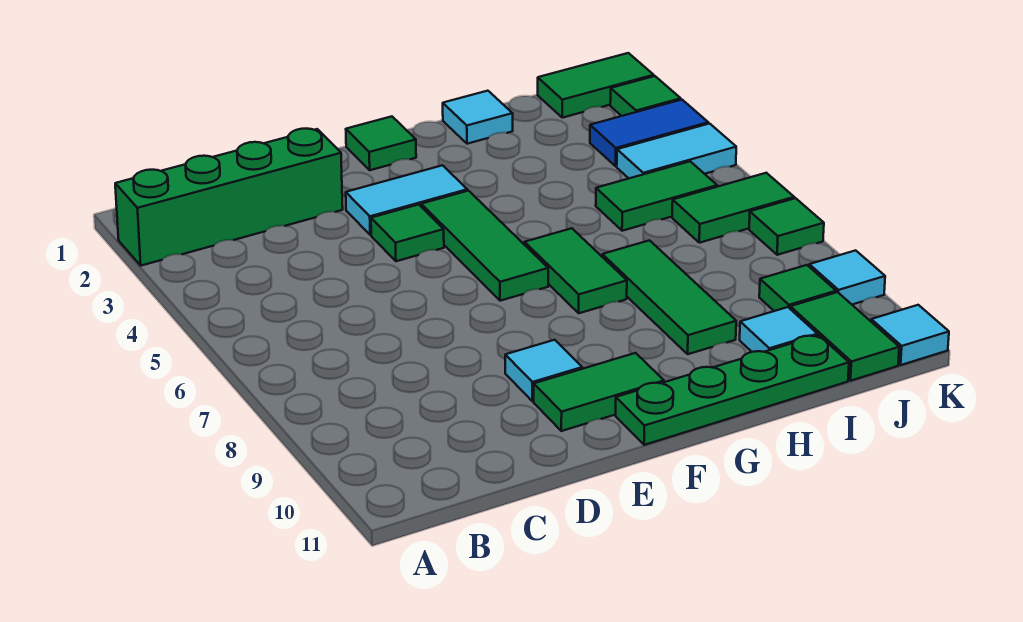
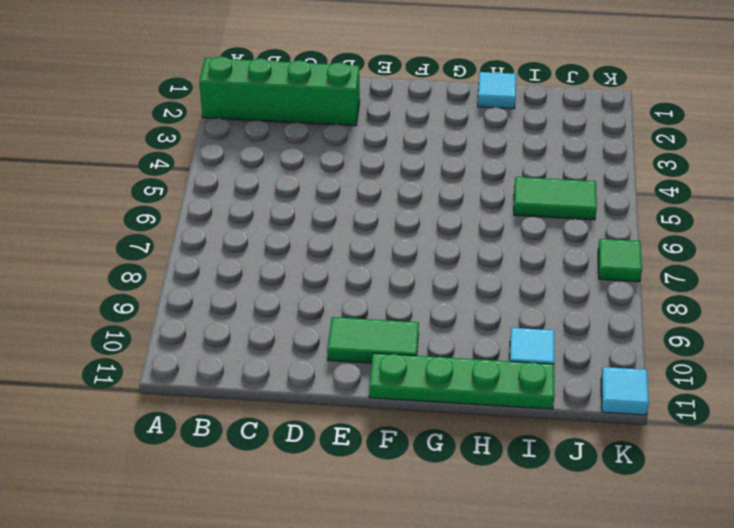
none -> cyan tile E3:F3 level 1
none -> green tile E4 level 1
none -> cyan tile E9 level 1

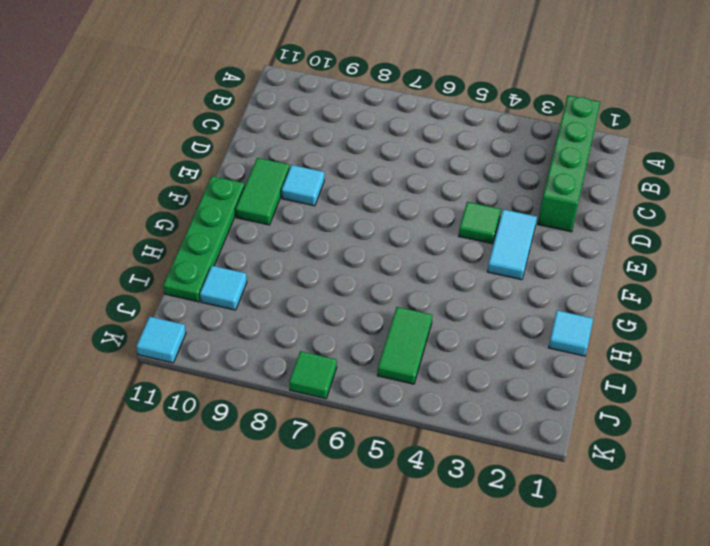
none -> green tile F1 level 1
none -> green tile F4:F6 level 1
none -> green tile G6:G7 level 1

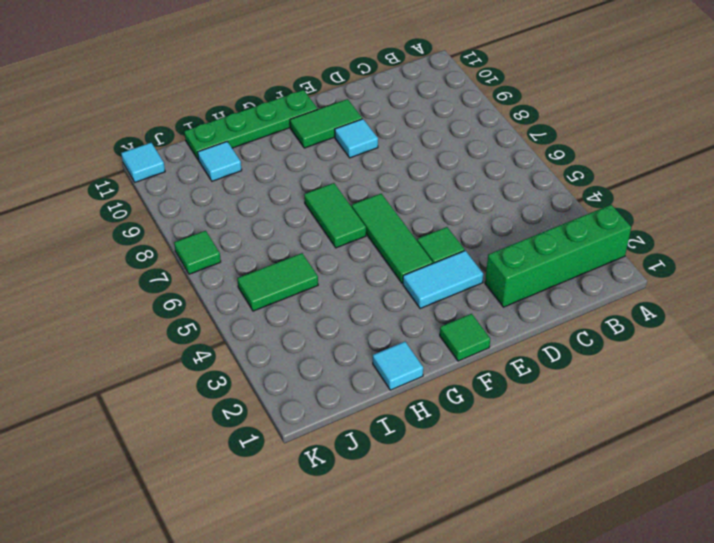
none -> green tile H7:H9 level 1
none -> green tile J1:K1 level 1
none -> blue tile J3:K3 level 1

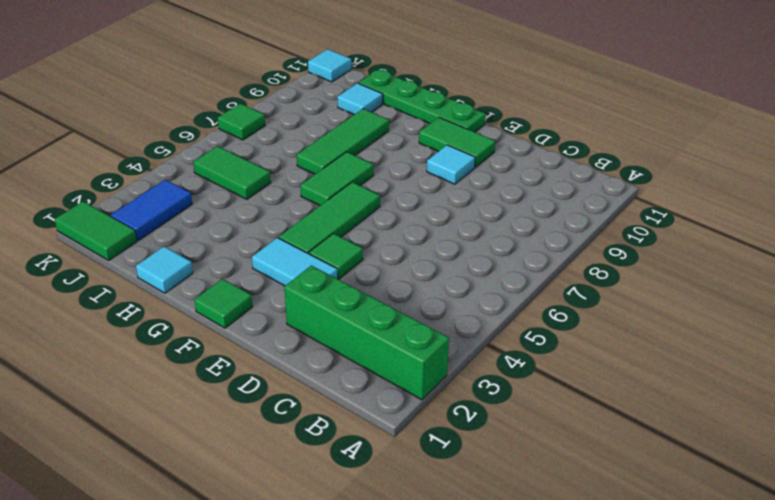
blue tile J2:J3 level 1 -> blue tile J3:K3 level 1
none -> cyan tile J4:K4 level 1
none -> green tile J6:K6 level 1
none -> green tile J9 level 1

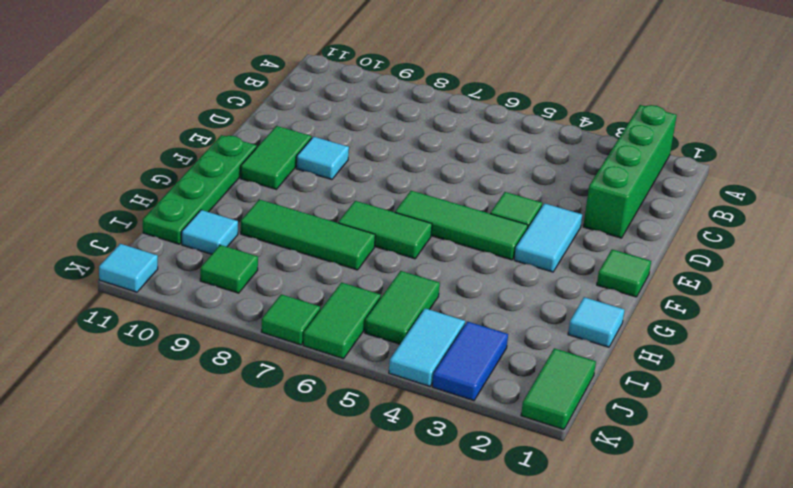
none -> green tile J10:J11 level 1
none -> green tile K2 level 1
none -> cyan tile K9 level 1

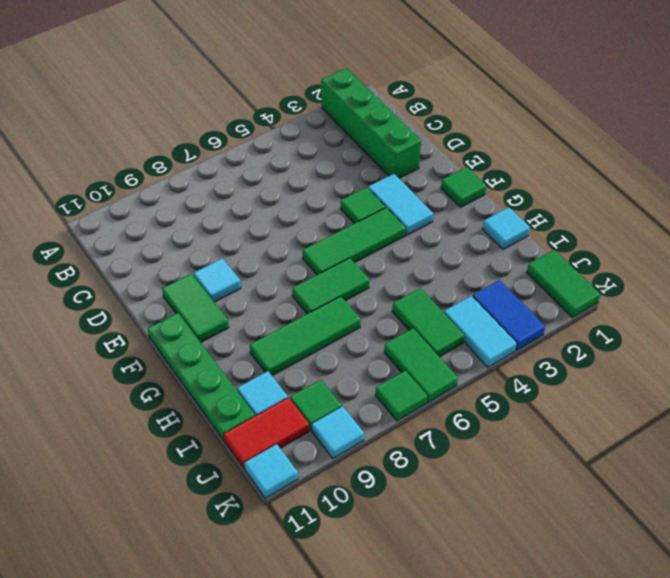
red tile J10:J11 level 1 -> green tile J10:J11 level 1
none -> green tile K2 level 1

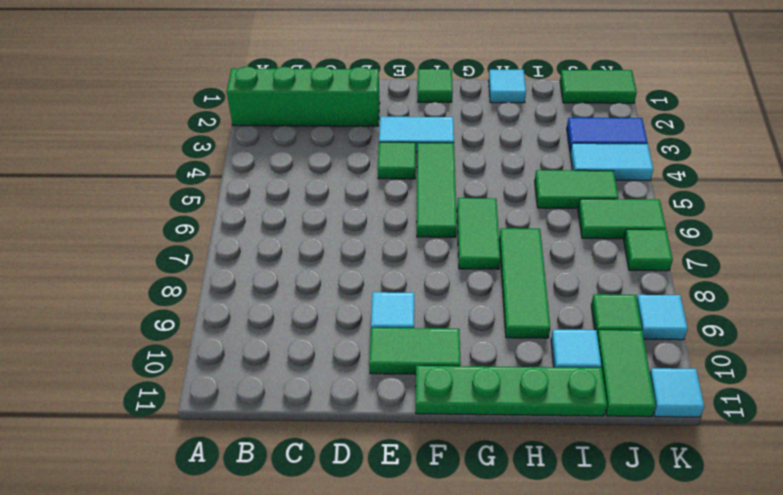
none -> green tile K2 level 1

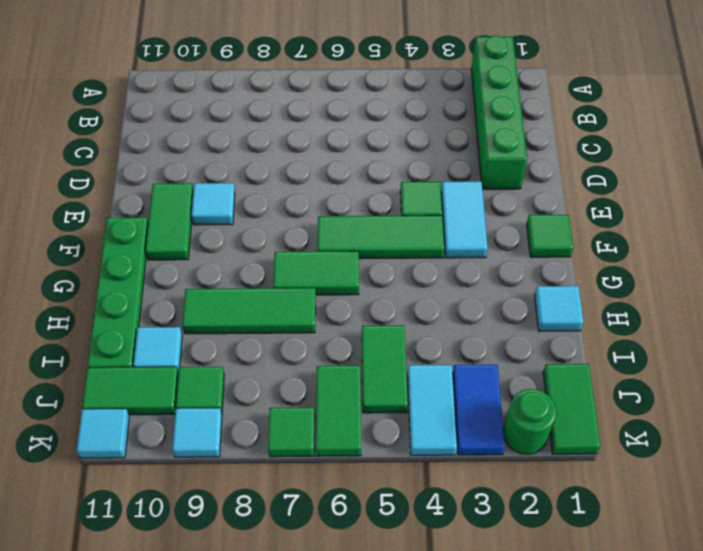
green round brick K2 level 1 -> green tile K2 level 1

